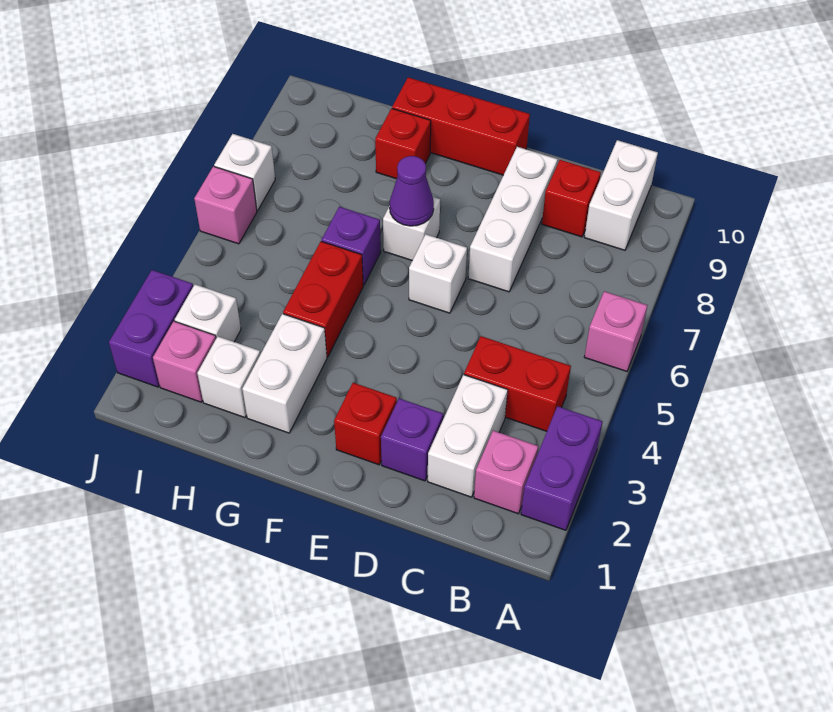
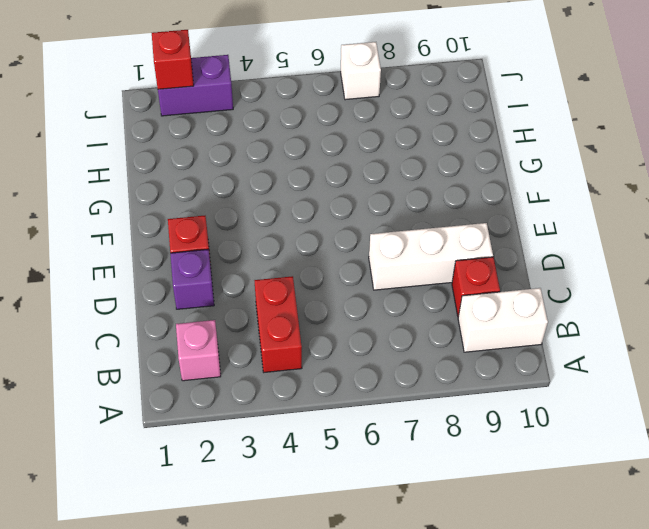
red brick J2 level 2 -> red brick G9 level 1
none -> purple brick A2:A3 level 1
none -> pink brick A6 level 1
none -> white brick C2:C3 level 1

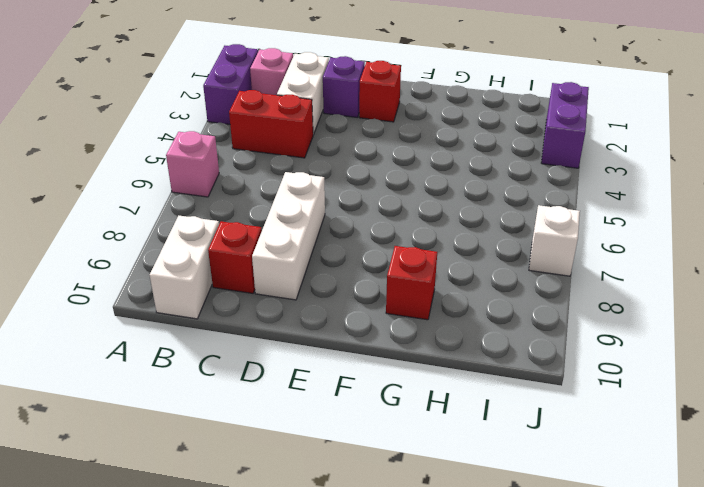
none -> white brick E6 level 1
none -> red brick E10:G10 level 1
none -> white brick F7 level 1

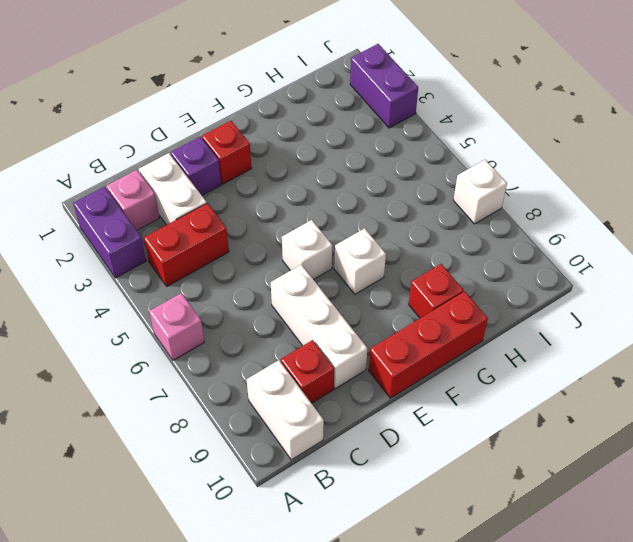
none -> white brick G2:G3 level 1
none -> red brick G4:G5 level 1
none -> purple brick G6 level 1

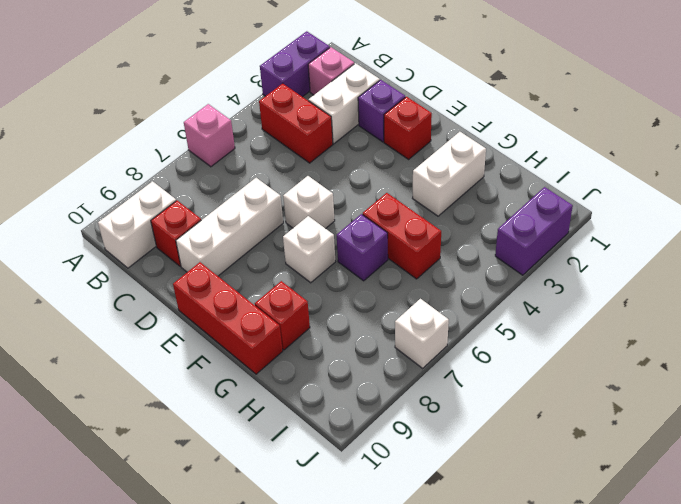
red brick G5:H5 level 1 -> red brick G4:G5 level 1
none -> white brick H2 level 1
none -> pink brick I2 level 1
none -> white brick I3 level 1

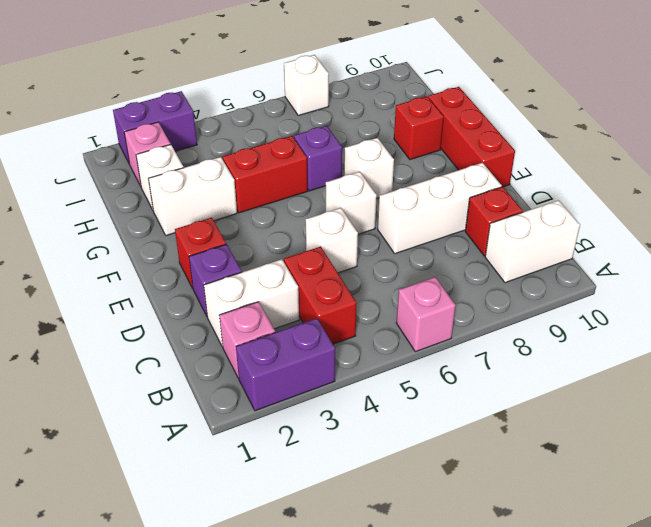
white brick D5 level 1 -> white brick I3 level 1
none -> pink brick J6 level 1
none -> purple cone F7 level 2

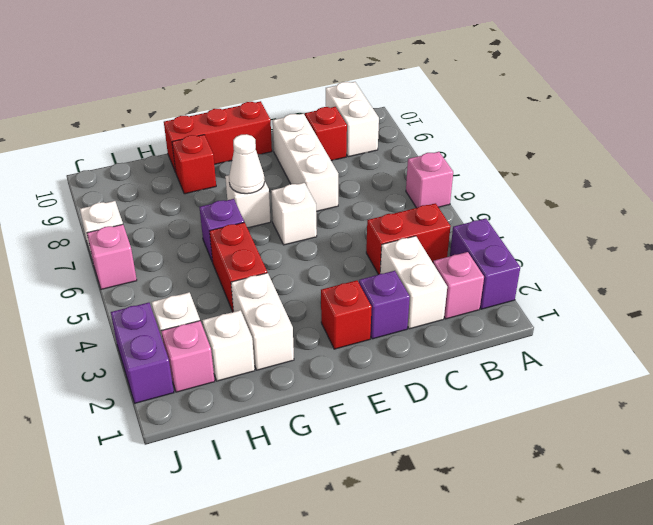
white cone F7 level 2 -> purple cone F7 level 2

